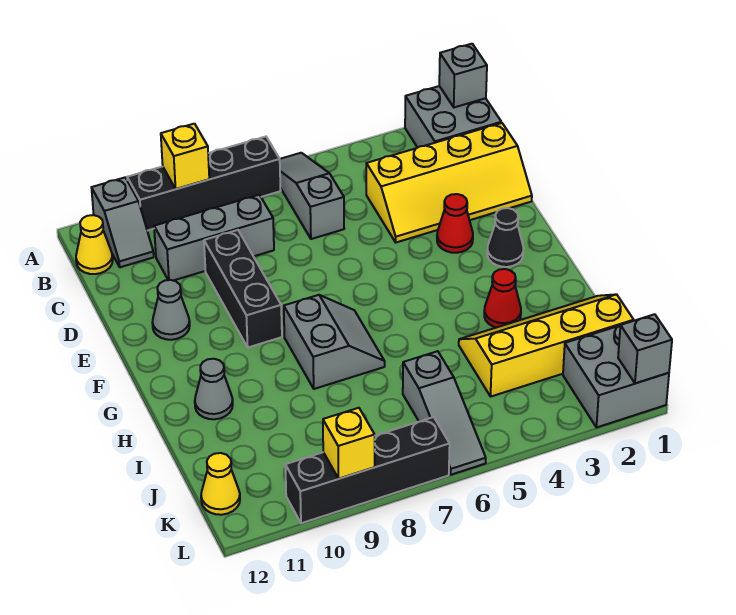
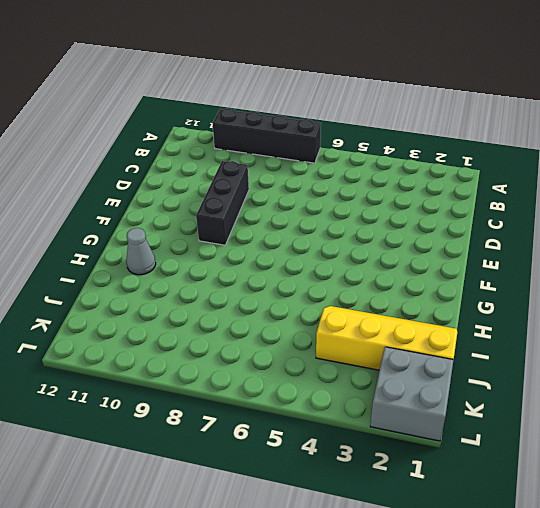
none -> grey brick A1:B2 level 1
none -> grey slope A6:C6 level 1 top C
none -> grey slope A11:B11 level 1 top A

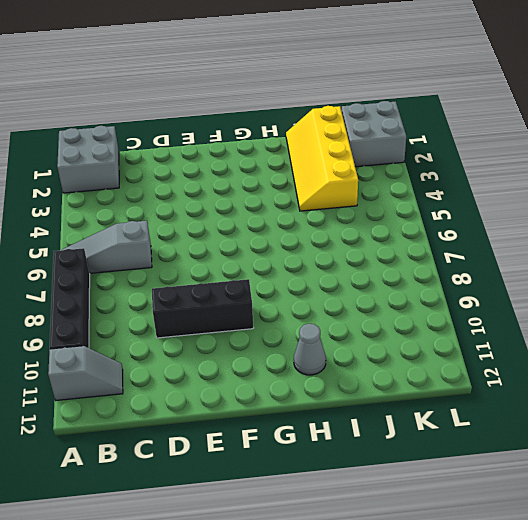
none -> yellow cone B12 level 1
none -> yellow slope C1:D4 level 1 top C
none -> grey brick C8:C10 level 1

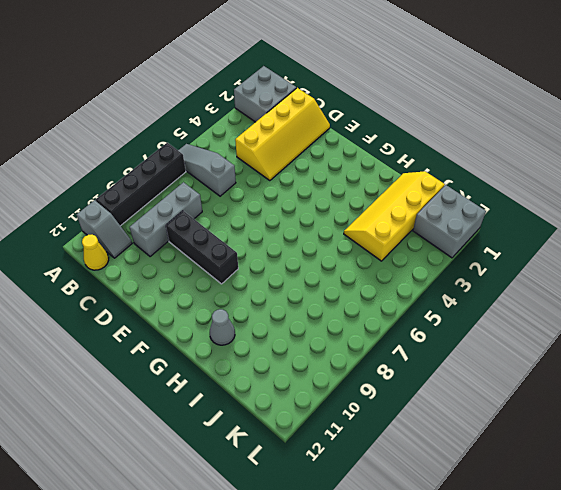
none -> red cone E3 level 1
none -> grey cone E11 level 1
none -> black cone F2 level 1

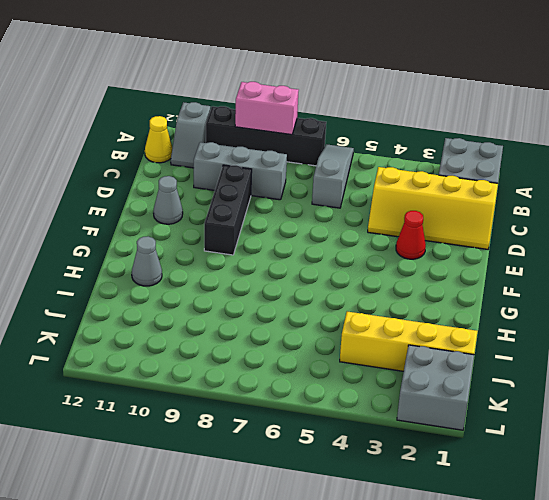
pink brick A8:A9 level 2 -> yellow brick A9 level 2
none -> black cone F2 level 1
none -> grey slope G7:H8 level 1 top 8
none -> red cone H3 level 1

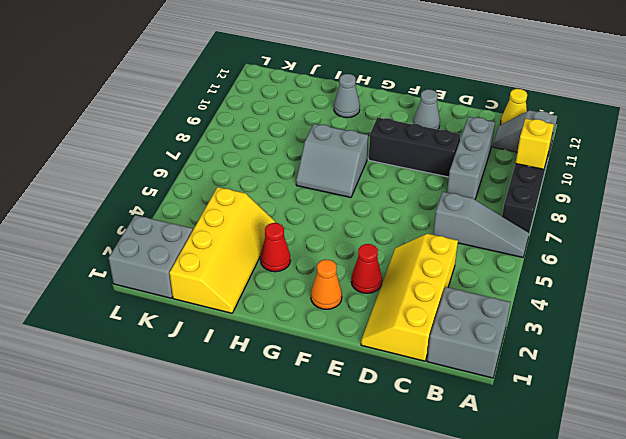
orange cone F2 level 1 -> black cone F2 level 1
none -> grey slope J6:L6 level 1 top J
none -> yellow cone K12 level 1
none -> black brick L7:L10 level 1

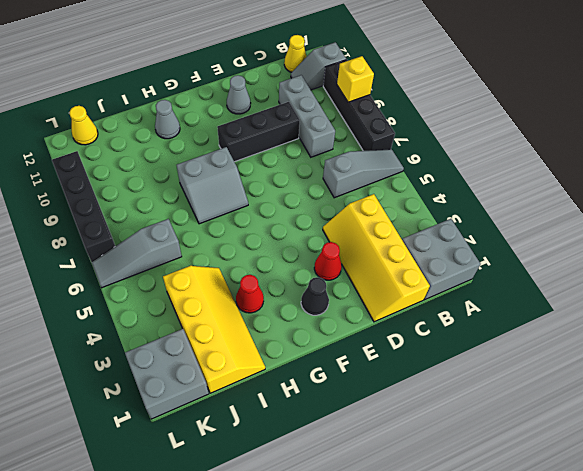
none -> grey brick A1 level 2
none -> grey brick L1 level 2
none -> yellow brick L9 level 2

